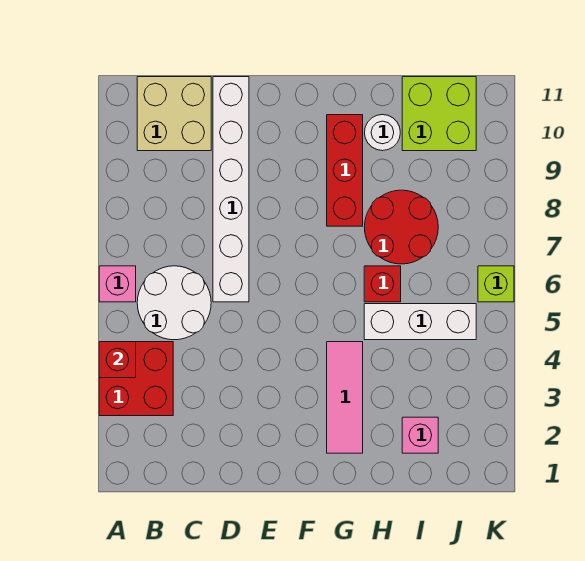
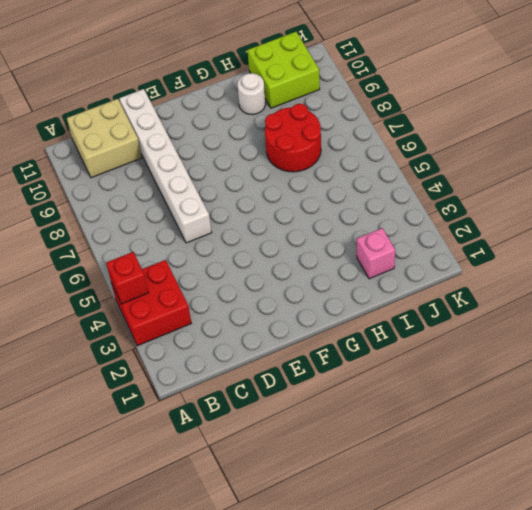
none -> pink brick A6 level 1
none -> white round brick B5:C6 level 1
none -> pink tile G2:G4 level 1

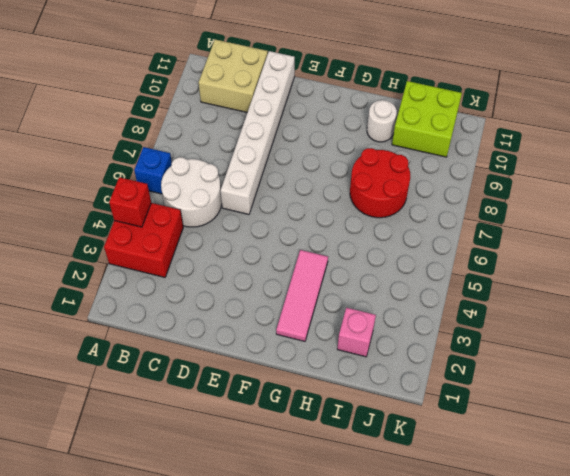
blue brick A6 level 1 -> pink brick A6 level 1
none -> red brick G8:G10 level 1
none -> white brick H5:J5 level 1
none -> red brick H6 level 1

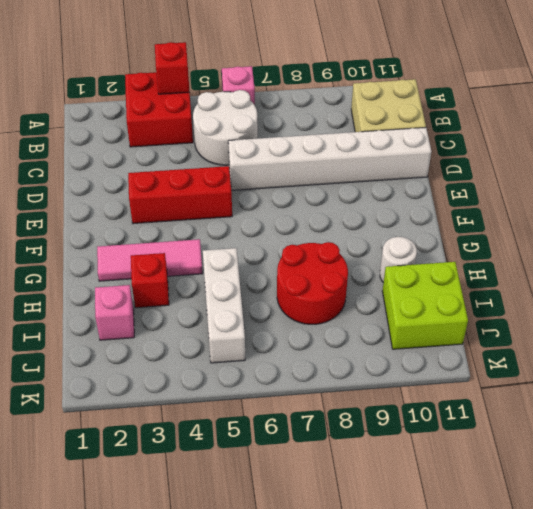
red brick E3:E5 level 1 -> red brick G8:G10 level 1
red brick H3 level 1 -> red brick H6 level 1
none -> lime brick K6 level 1

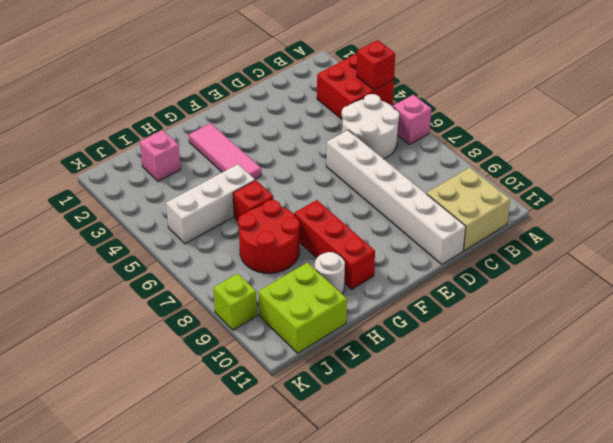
lime brick K9 level 1 -> lime brick K6 level 1

